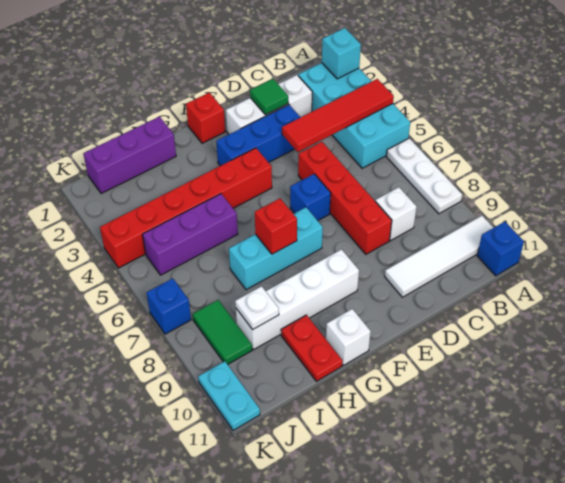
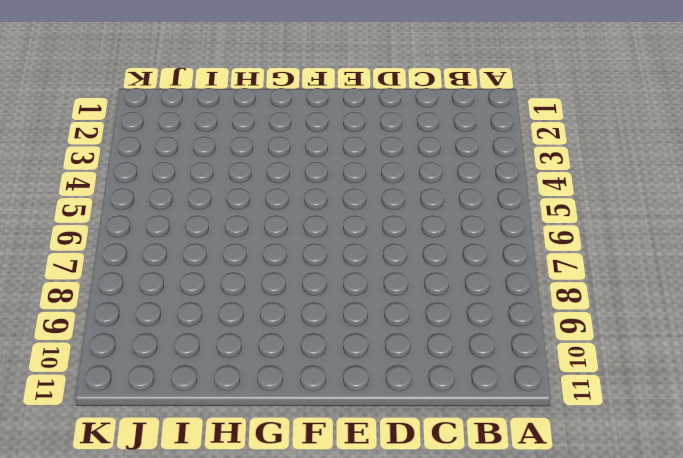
none -> cyan brick A2:B5 level 1
none -> white plate A6:A8 level 1
none -> white tile A10:D10 level 1

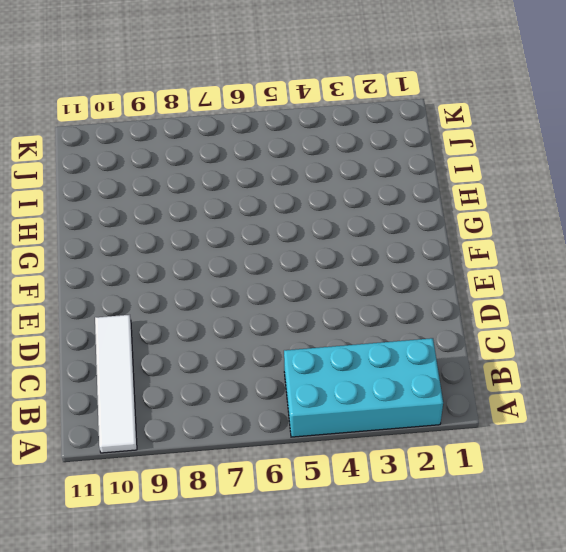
none -> white plate A6:A8 level 1
none -> blue brick A11 level 1
none -> white brick C2:E2 level 1

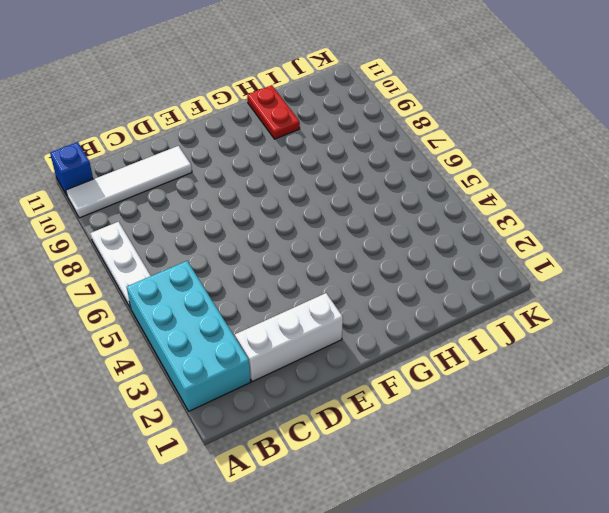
none -> white brick C8 level 1
none -> blue brick D3:F3 level 1
none -> red brick D5:D8 level 1

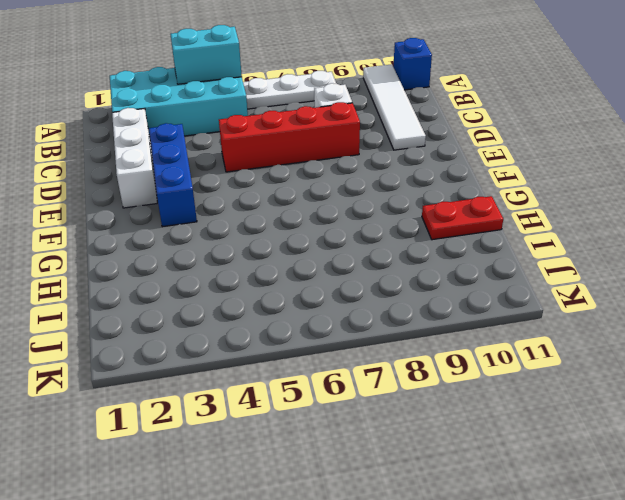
cyan brick A4:A5 level 2 -> red tile A4:D4 level 2
none -> blue brick E6 level 1
none -> red brick F1 level 1
none -> red brick F4:K4 level 1

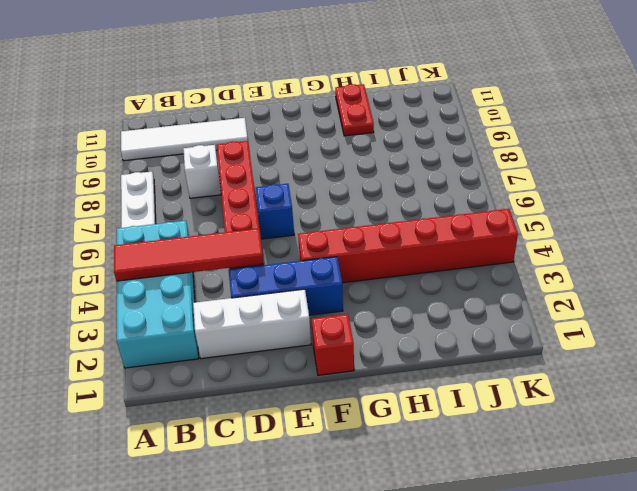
none -> blue brick A11 level 1
none -> cyan brick F7:H7 level 1
none -> white brick F9:I9 level 1

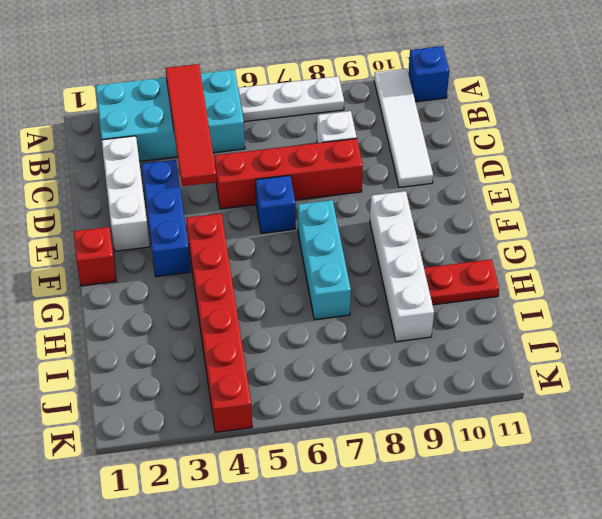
none -> white brick G11 level 1
none -> purple brick H1:J1 level 1
none -> purple brick H5:J5 level 1

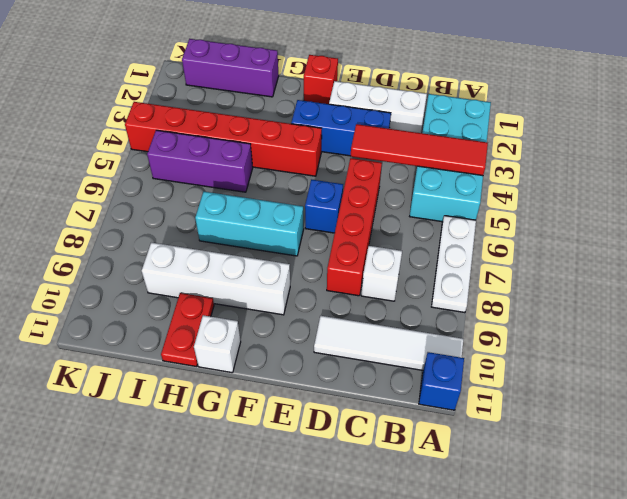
none -> green tile J8:J9 level 1
none -> blue brick K7 level 1
none -> cyan plate K10:K11 level 1

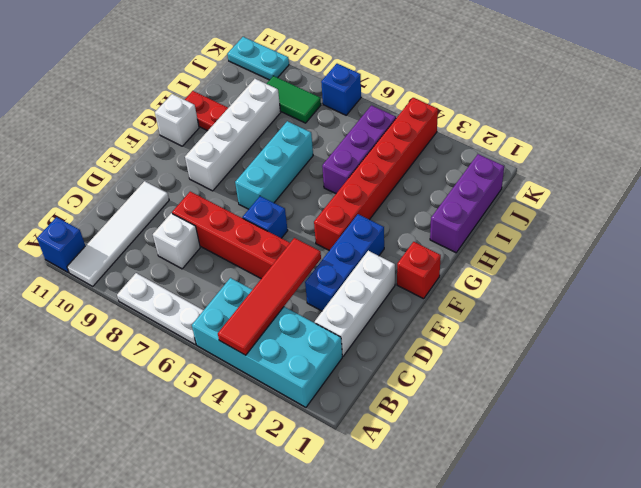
none -> cyan brick A2 level 2
none -> green tile D2 level 2
none -> red brick G7 level 2

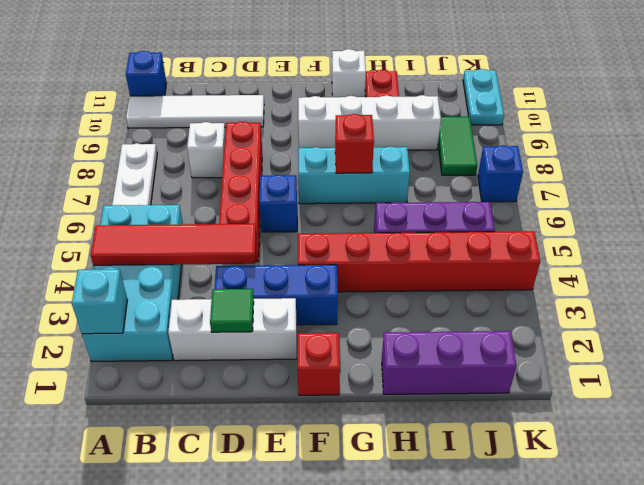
none -> white plate I9 level 2

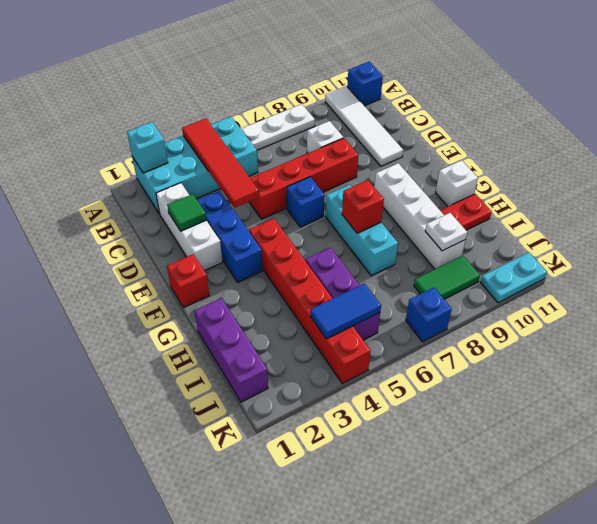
blue tile J4:J5 level 2 -> none

